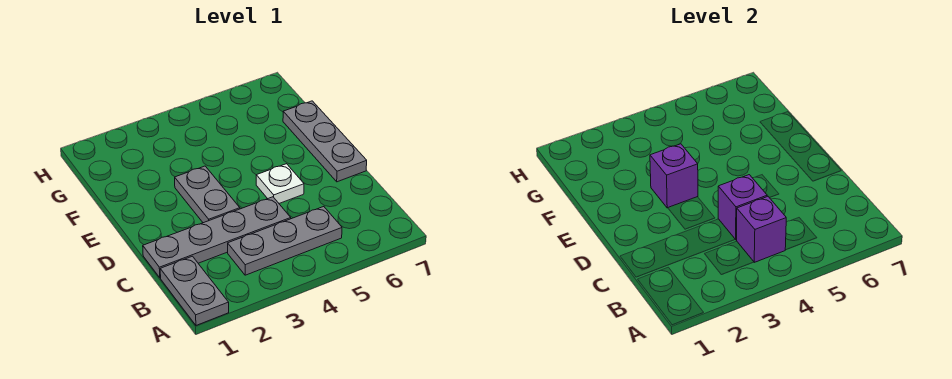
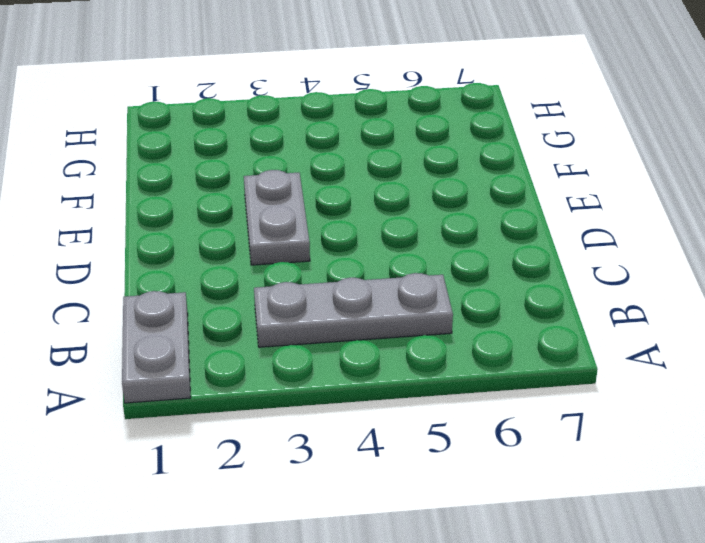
none -> grey plate C1:C4 level 1
none -> white plate D5 level 1

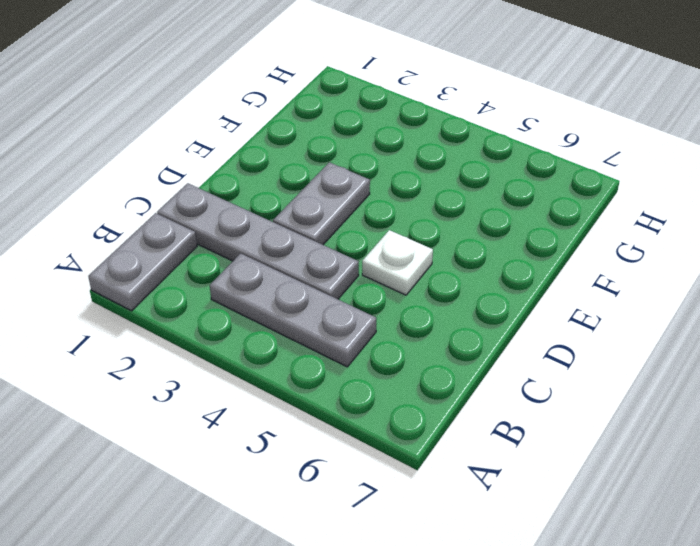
none -> grey plate D7:F7 level 1
none -> purple brick B4 level 2

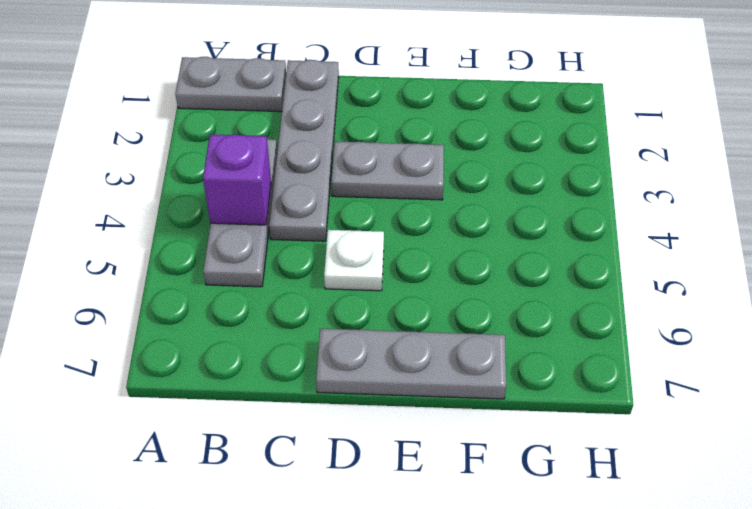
none -> purple brick C4 level 2
none -> purple brick E3 level 2

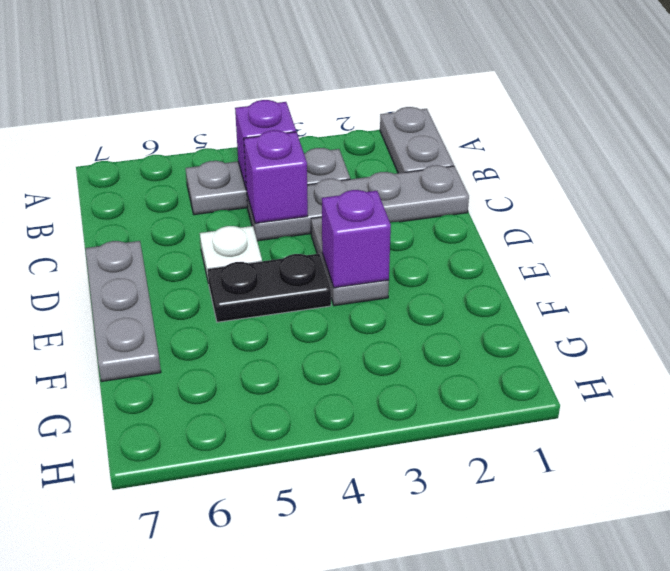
black plate E4:E5 level 1 -> none

